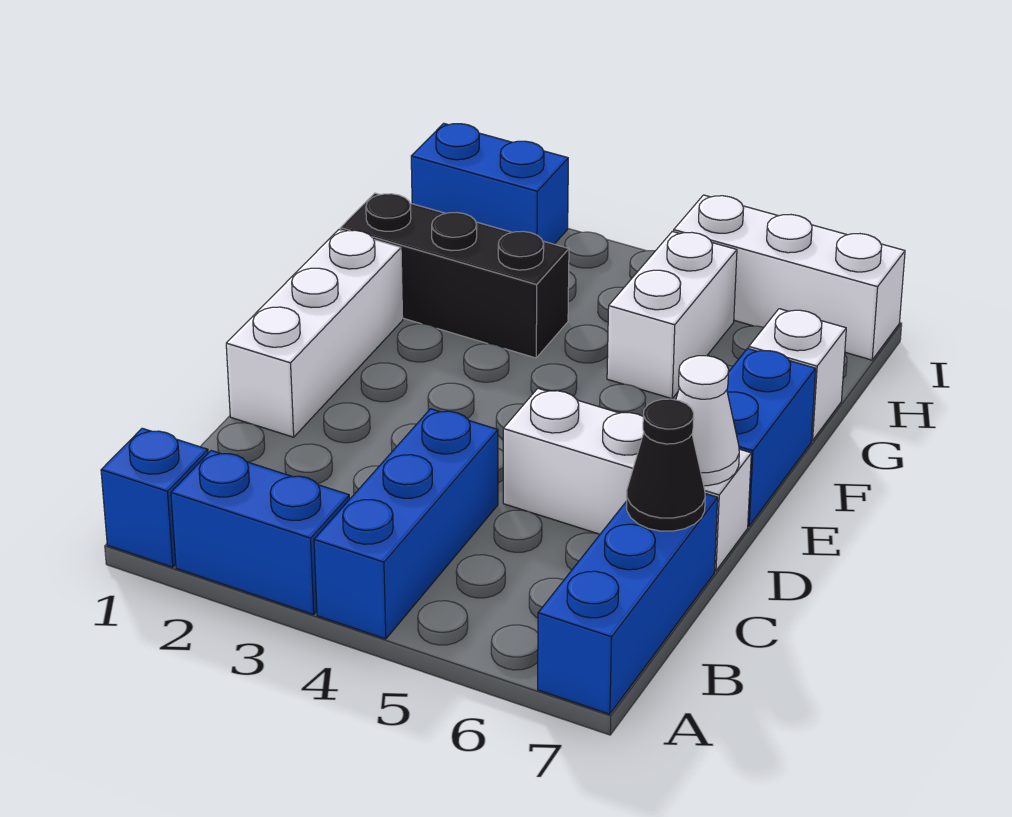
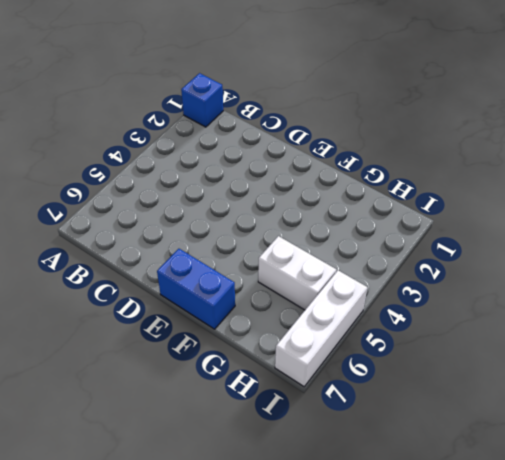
none -> blue brick A2:A3 level 1
none -> blue brick A4:C4 level 1
none -> blue brick A7:C7 level 1

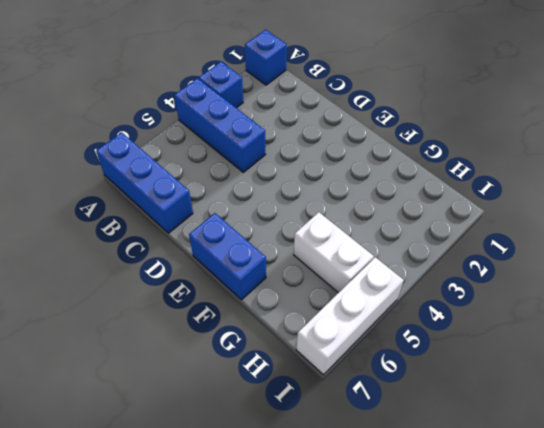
blue brick A3 level 1 -> blue brick A2:A3 level 1
none -> white brick D1:F1 level 1
none -> white brick D5:D7 level 1
none -> black brick G1:G3 level 1

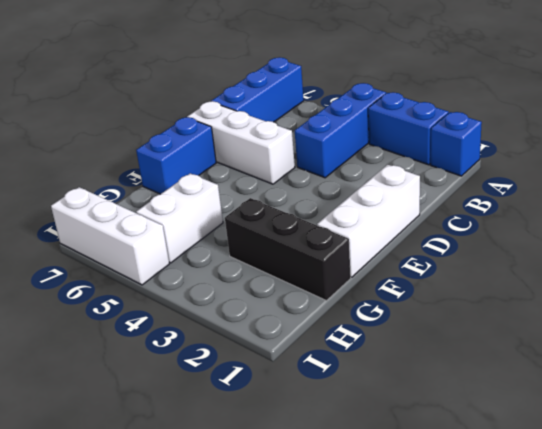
none -> white brick G7 level 1
none -> blue brick I1:I2 level 1
none -> black cone C7 level 2

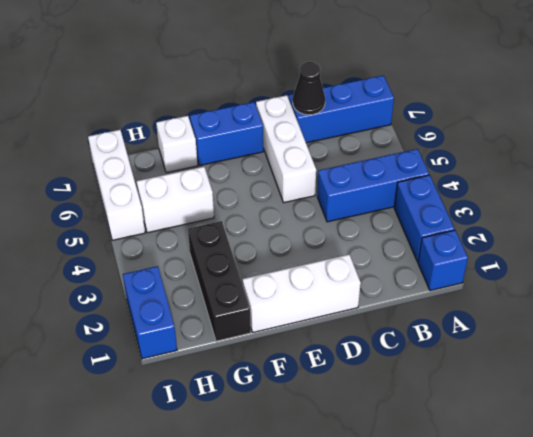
none -> white cone D7 level 2

